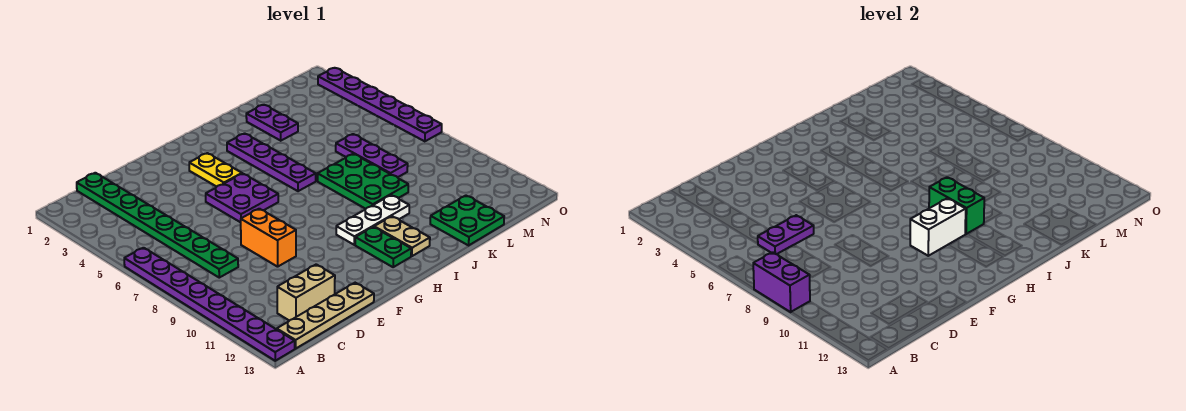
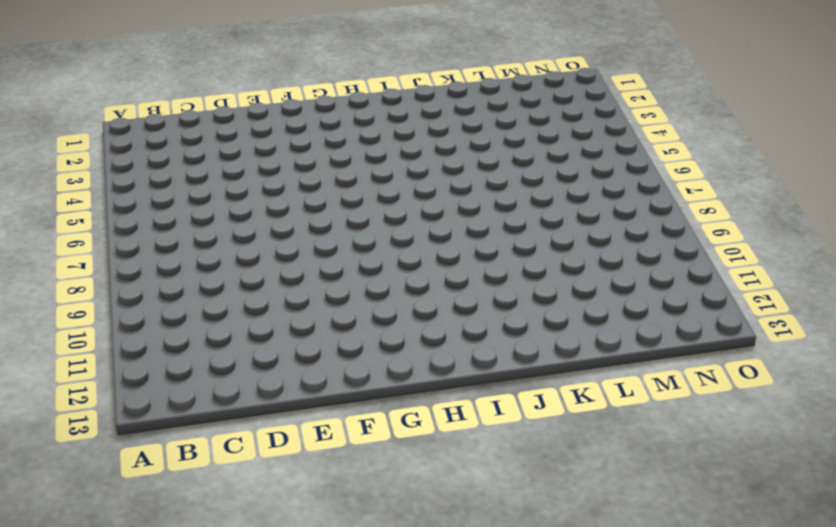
none -> purple plate A6:A13 level 1
none -> tan plate B13:E13 level 1
none -> green plate C1:C8 level 1

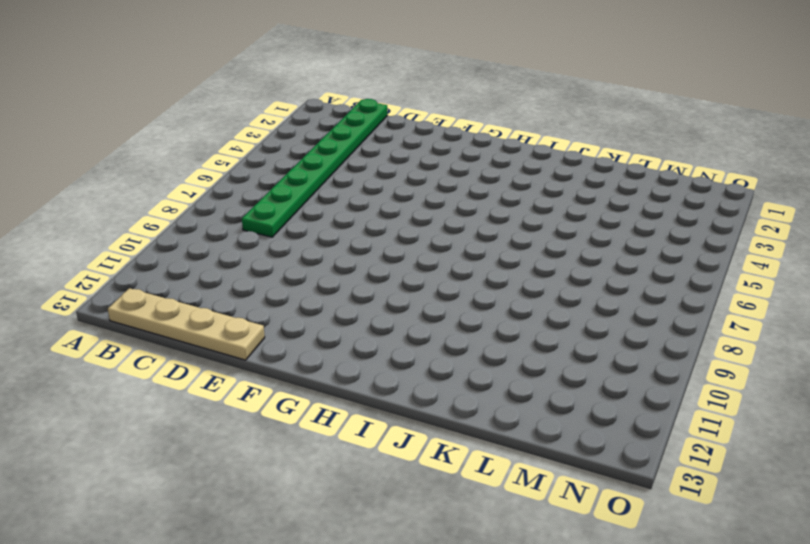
none -> purple plate A6:A13 level 1
none -> tan brick C12:D12 level 1
none -> orange brick E8:E9 level 1

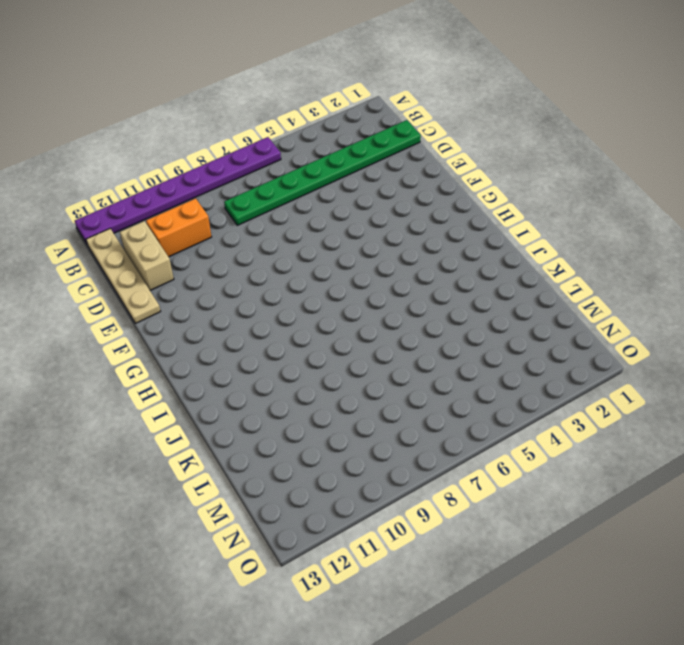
orange brick C10:C11 level 1 -> orange brick E8:E9 level 1
none -> purple plate F5:G6 level 1
none -> yellow plate G3:G4 level 1
none -> white plate H10:J10 level 1

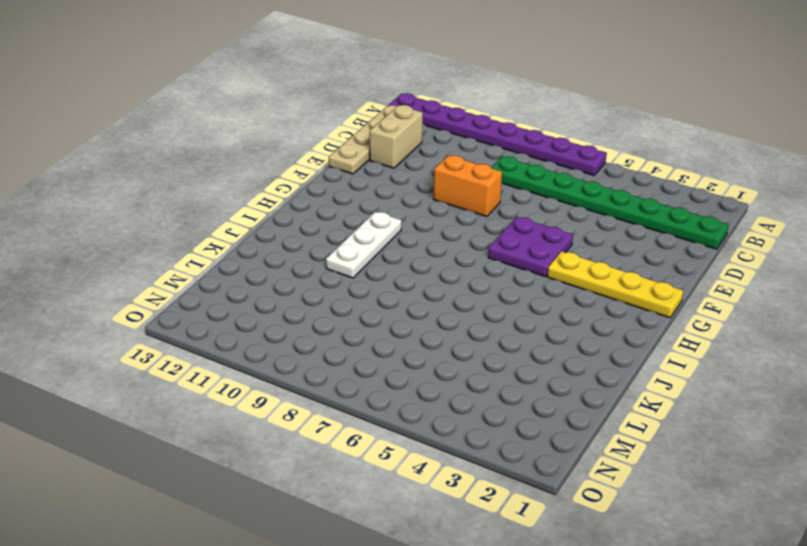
yellow plate G1:G4 level 1 -> yellow plate G3:G4 level 1
none -> green plate H11:H12 level 1
none -> purple plate I3:I6 level 1
none -> tan plate I11:I12 level 1

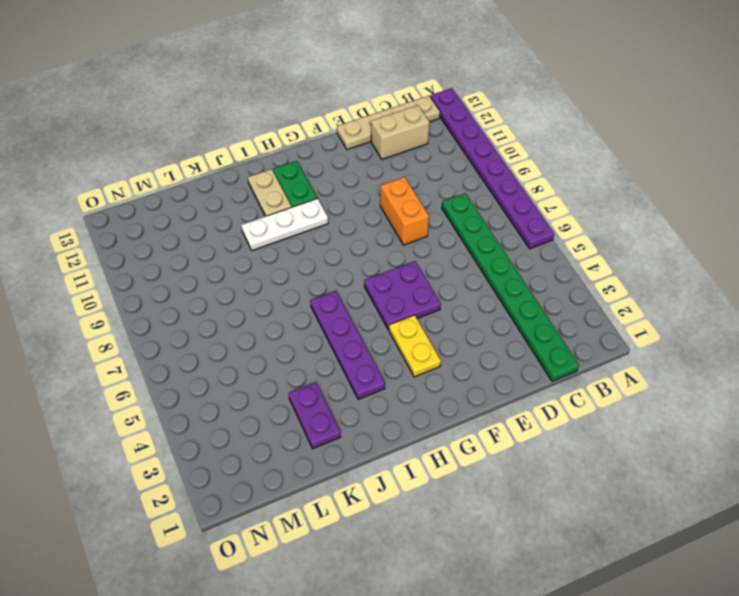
none -> green plate J7:K9 level 1
none -> green plate K12:L13 level 1
none -> purple plate L6:L8 level 1

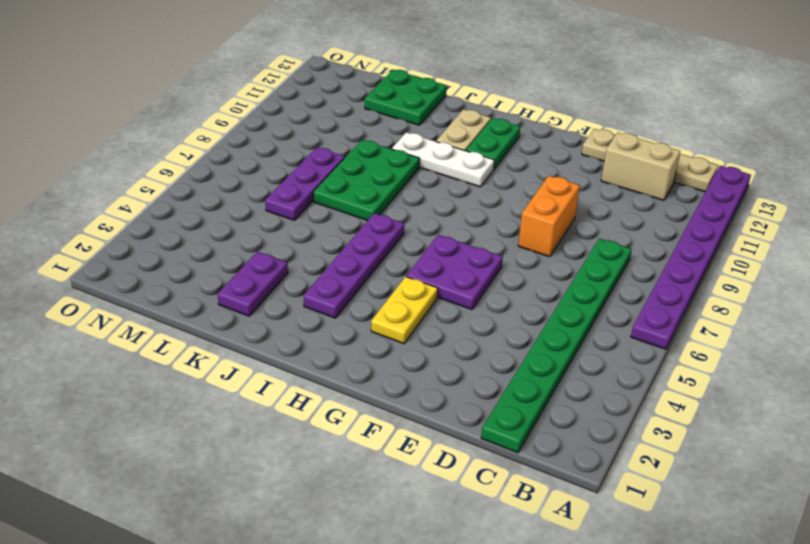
none -> purple plate O2:O7 level 1
none -> purple brick A8:A9 level 2
none -> purple plate C6:D6 level 2

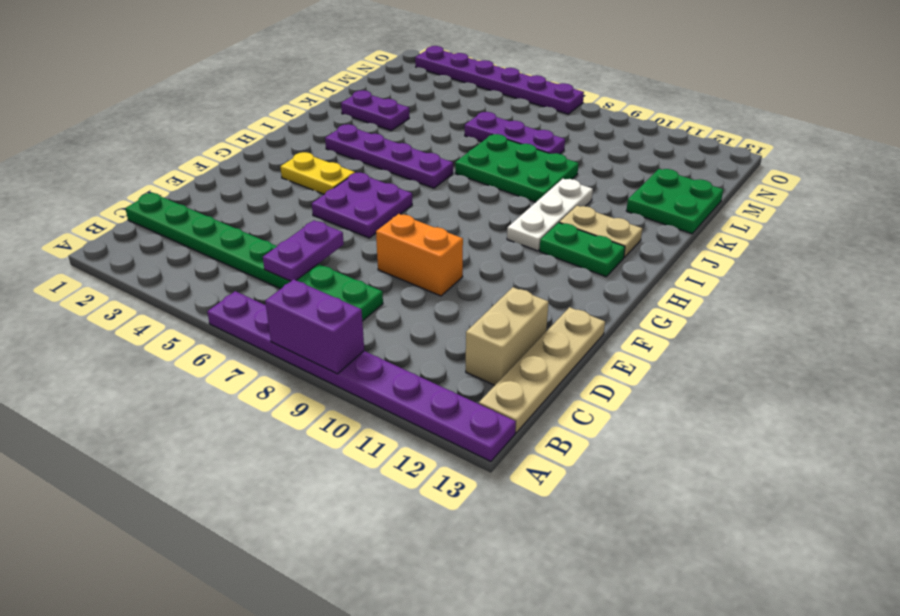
none -> white brick G10:H10 level 2
none -> green brick I9:I10 level 2

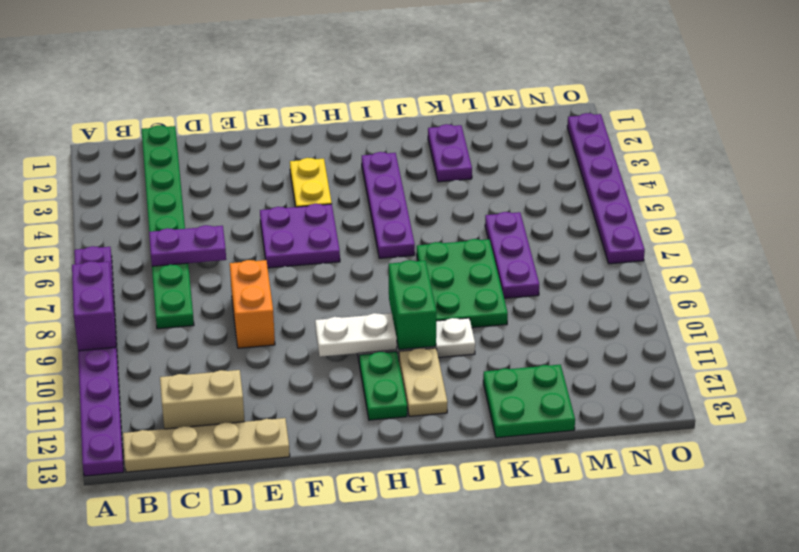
white plate G10:H10 level 2 -> white brick G10:H10 level 2

